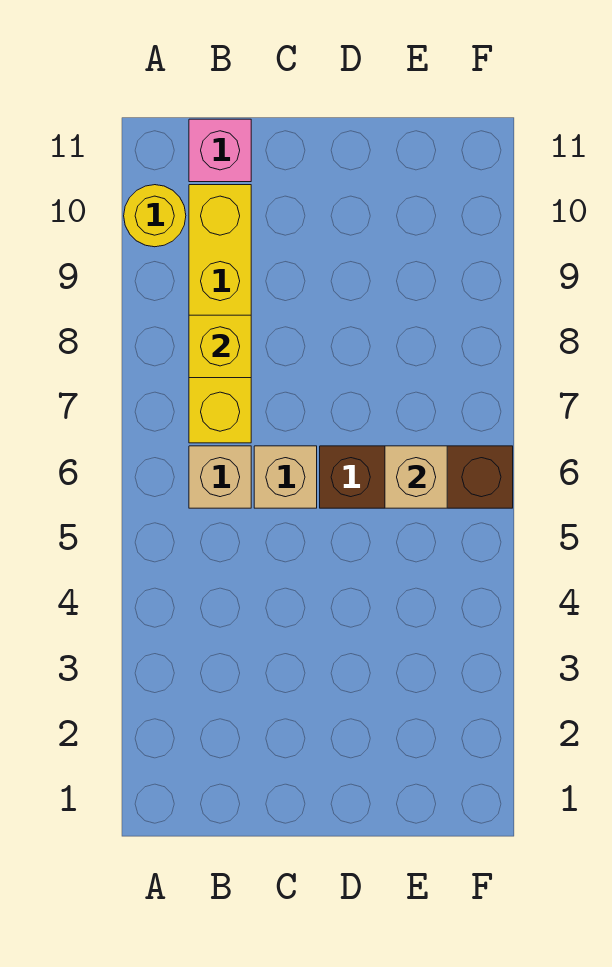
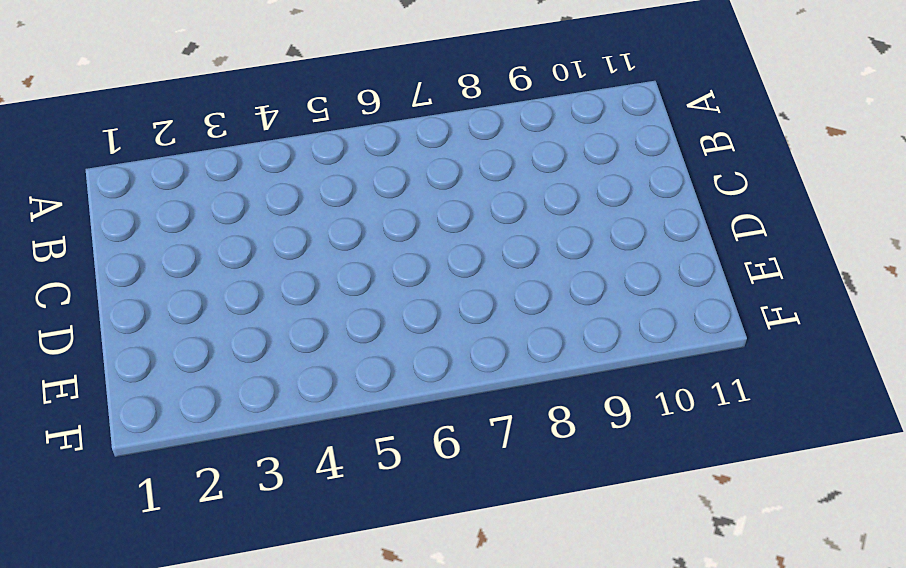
none -> yellow round brick A10 level 1
none -> tan brick B6 level 1

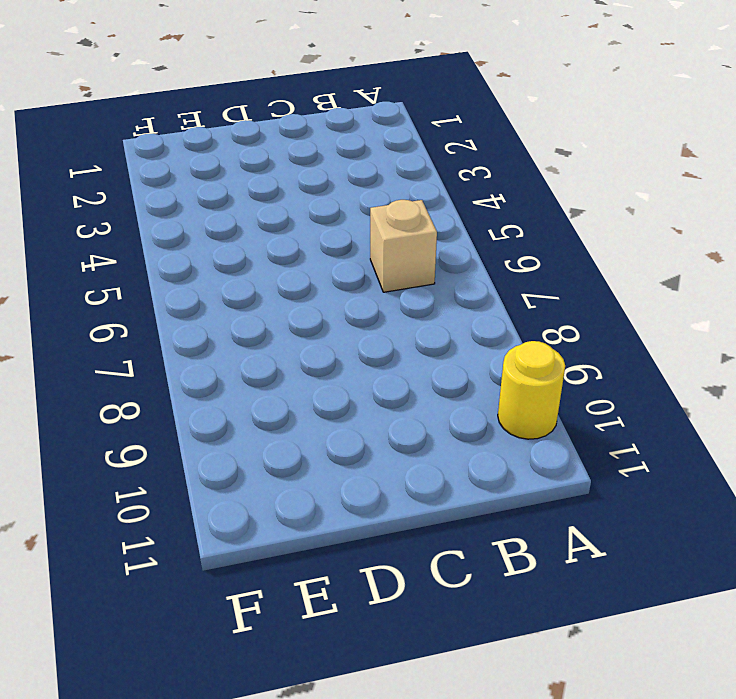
none -> yellow brick B7:B10 level 1
none -> pink brick B11 level 1

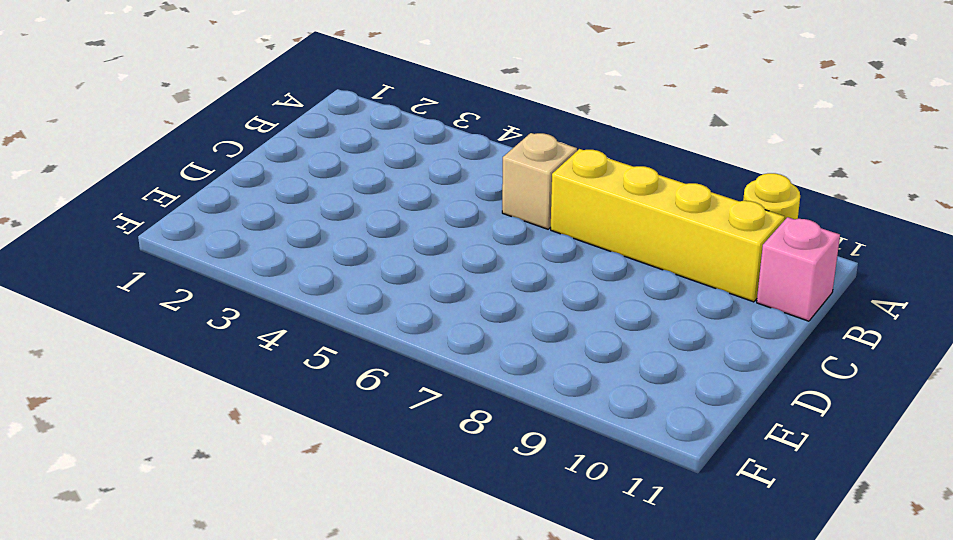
none -> tan brick C6 level 1
none -> brown brick D6:F6 level 1

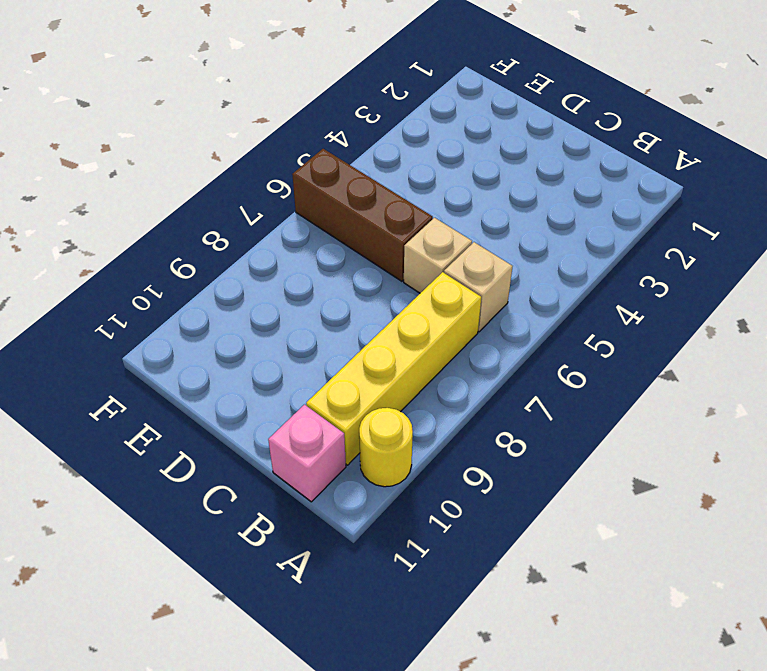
none -> yellow brick B8 level 2
none -> tan brick E6 level 2

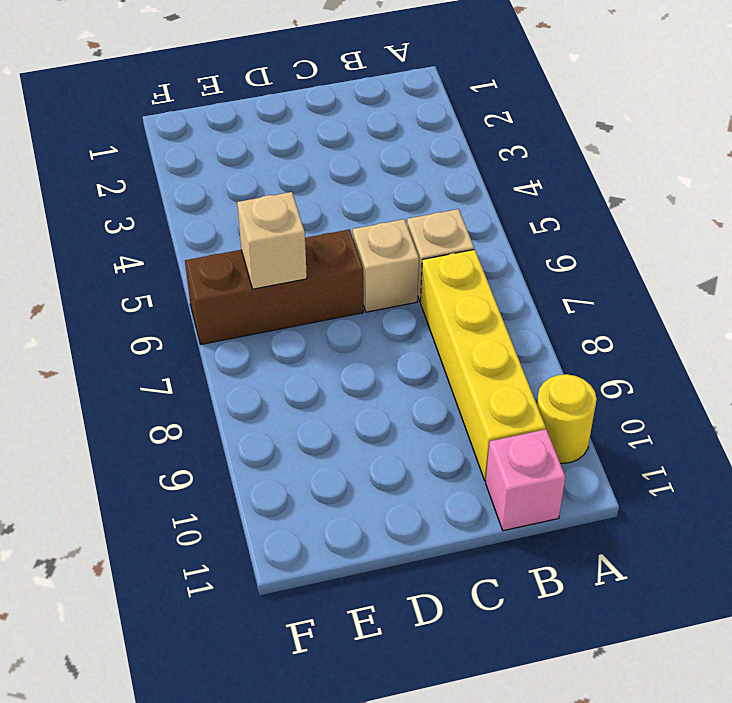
none -> yellow brick B8 level 2

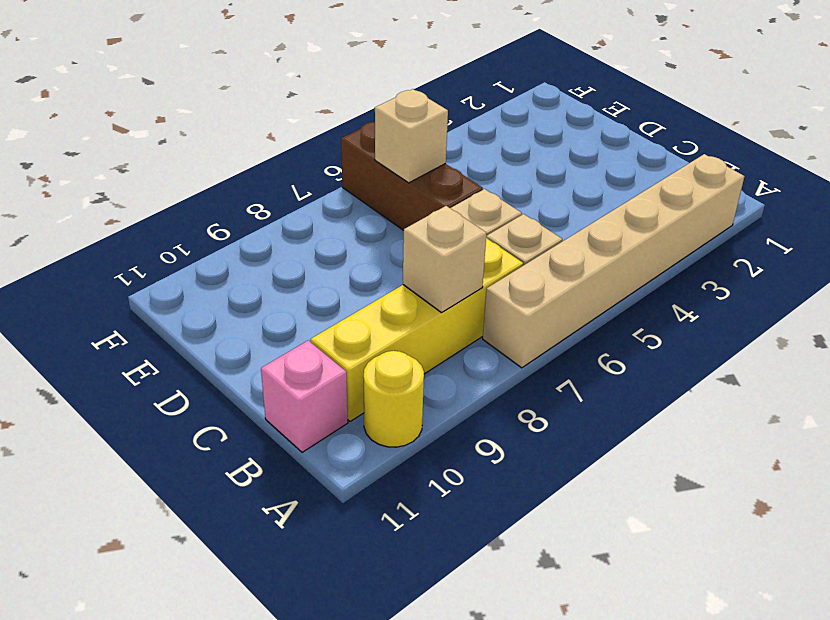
tan brick A2:A7 level 1 -> none
tan brick B8 level 2 -> yellow brick B8 level 2

